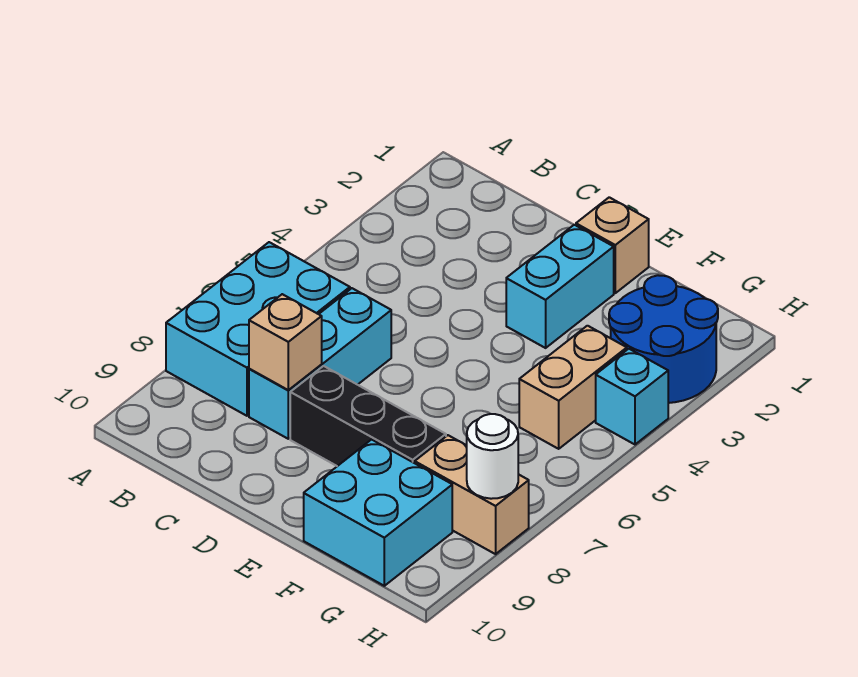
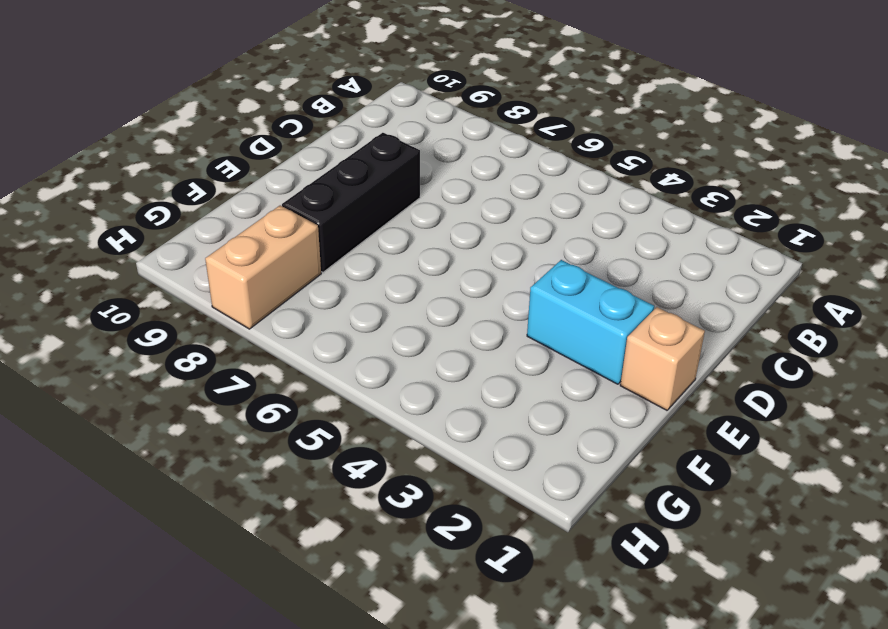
none -> cyan brick A6:B8 level 1
none -> cyan brick C6:C8 level 1
none -> cyan brick F9:G10 level 1

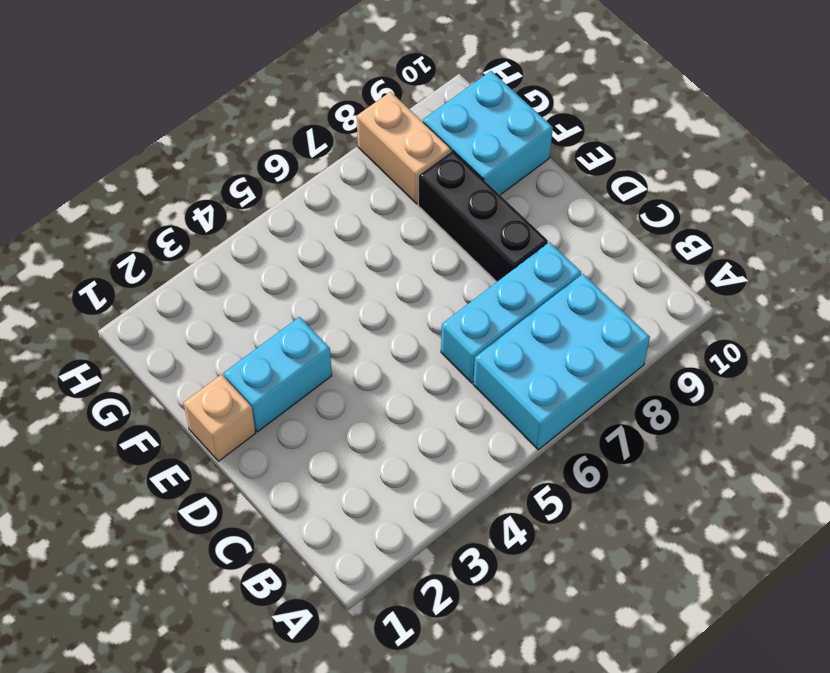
none -> blue round brick G2:H3 level 1
none -> tan brick G4:G5 level 1
none -> cyan brick H4 level 1

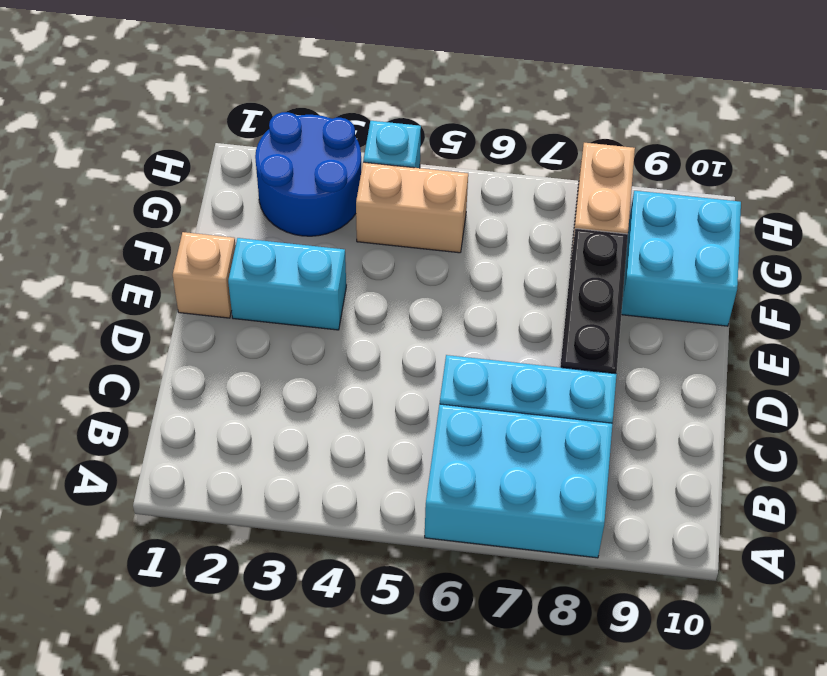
none -> tan brick C8 level 2
none -> white round brick H8 level 2

